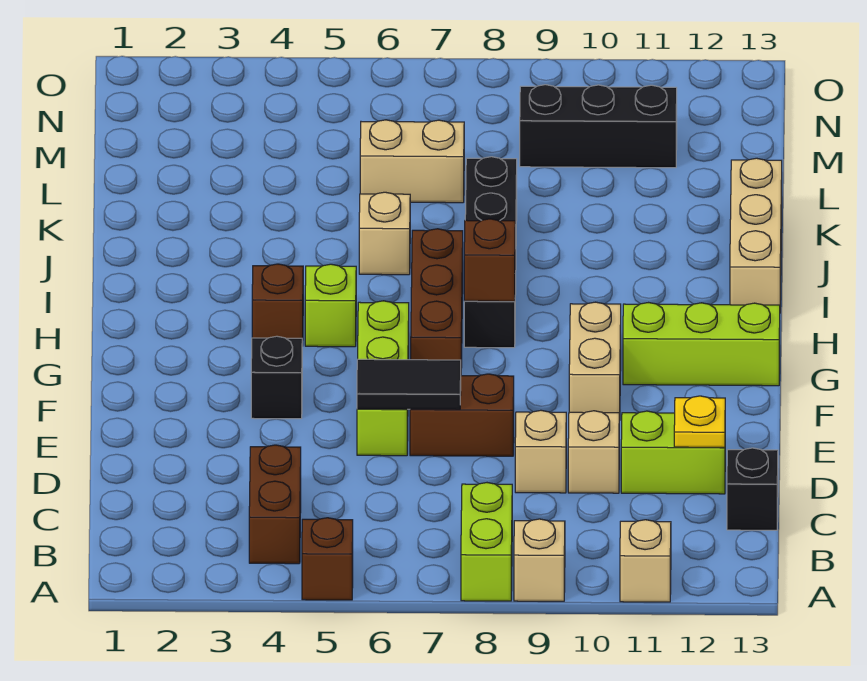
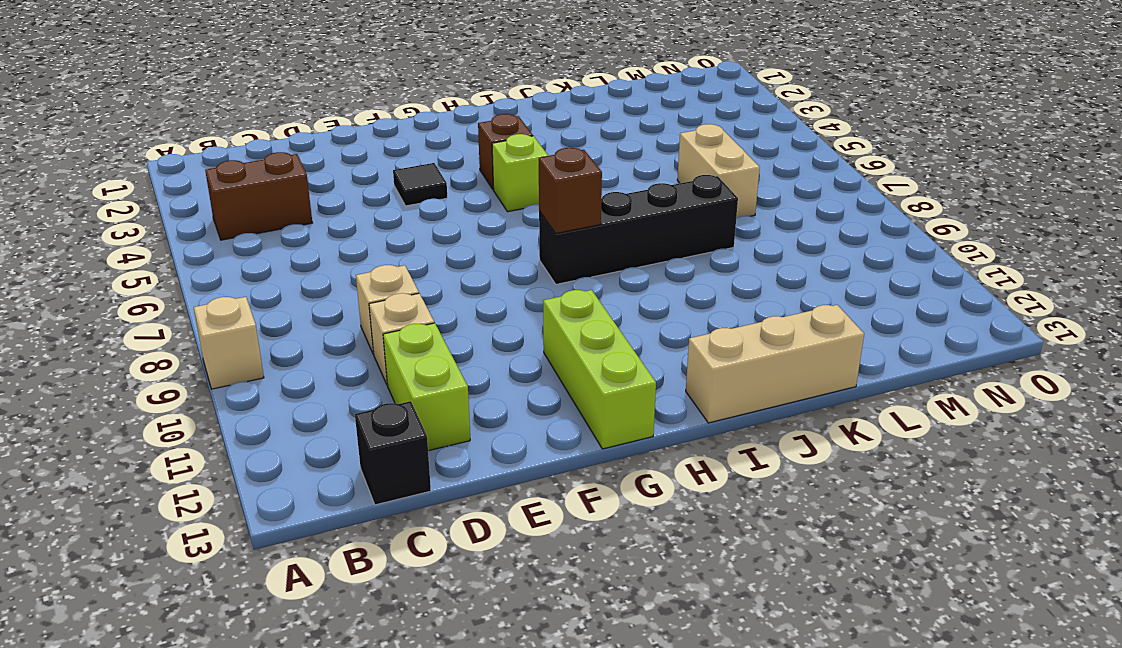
black tile F4 level 1 -> black brick F4 level 1
none -> brown brick A5 level 1
none -> lime brick A8:B8 level 1
none -> tan brick A11 level 1

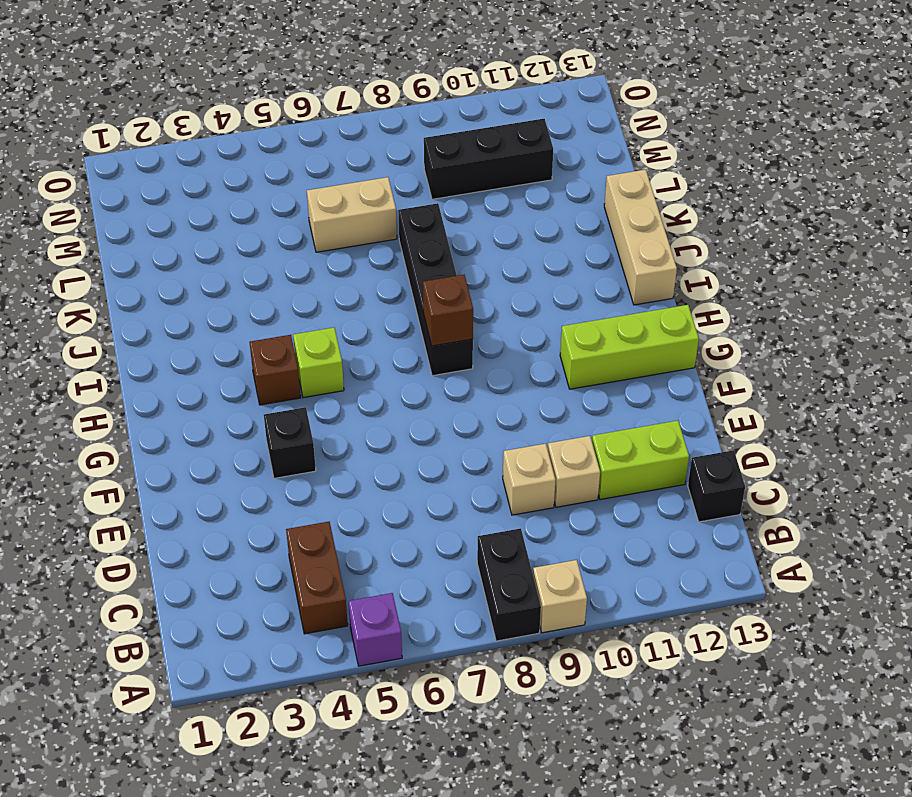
purple brick A5 level 1 -> brown brick A5 level 1
black brick A8:B8 level 1 -> lime brick A8:B8 level 1
none -> tan brick A11 level 1
none -> lime brick E6:G6 level 1
none -> brown brick E7:E8 level 1

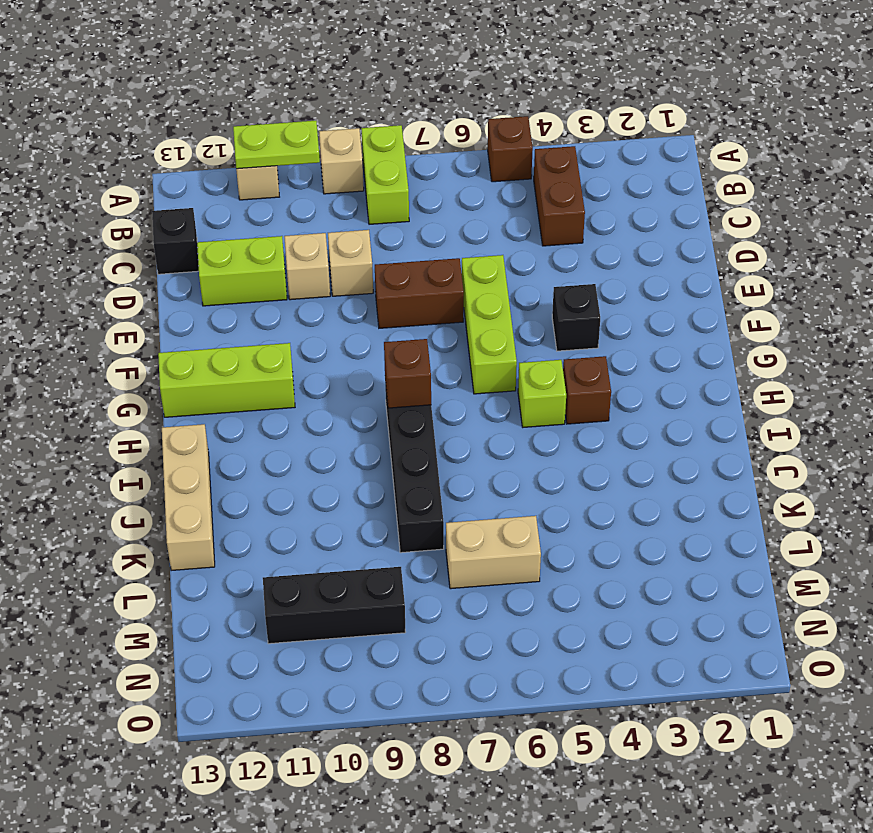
lime plate A10:A11 level 2 -> none
none -> tan brick F10:G10 level 1
none -> brown brick G7:I7 level 1
none -> tan brick J6 level 1

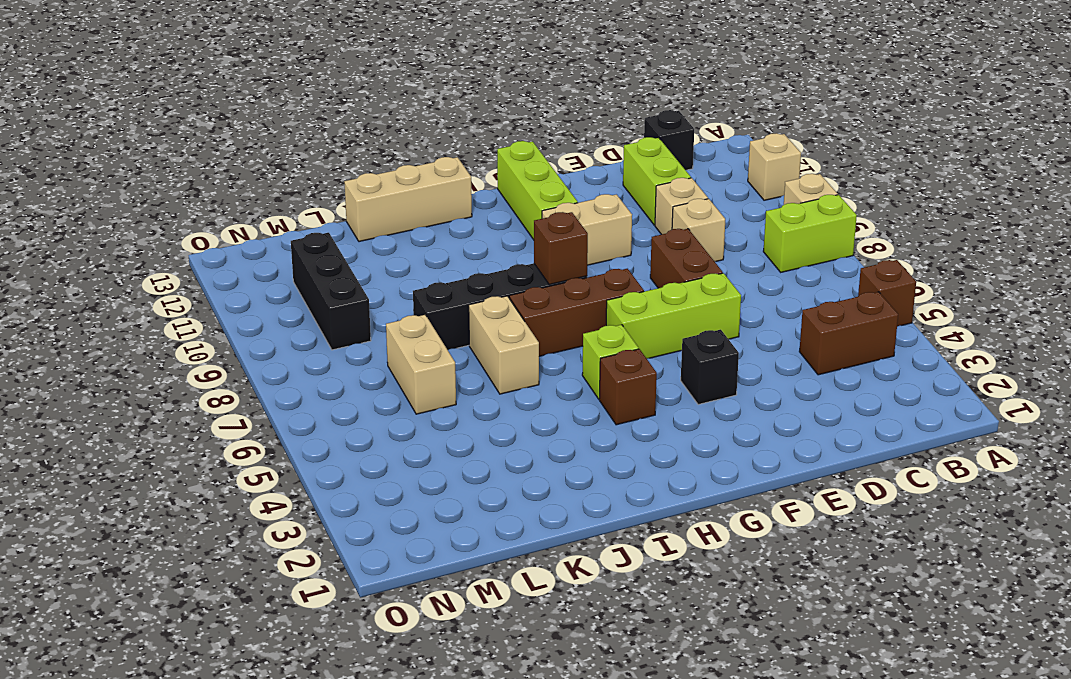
tan brick J6:J7 level 1 -> tan brick J6 level 1
none -> yellow plate D12 level 2
none -> black tile E6:E7 level 2

